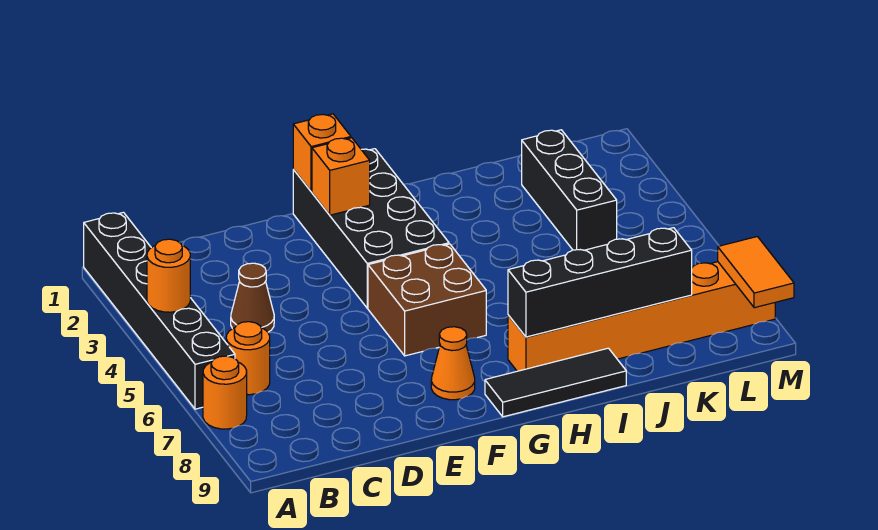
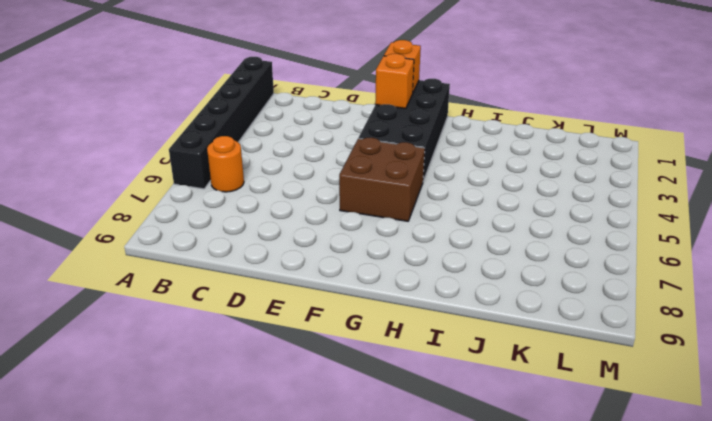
none -> orange round brick A7 level 1
none -> brown cone C4 level 1
none -> orange cone F8 level 1

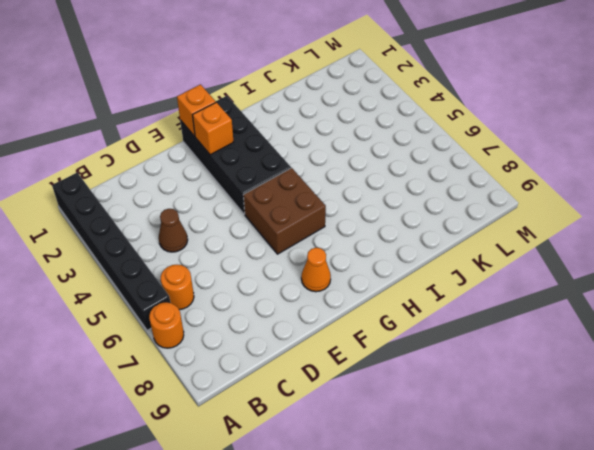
none -> black tile G9:I9 level 1
none -> orange brick H8:M8 level 1
none -> black brick K2:K4 level 1

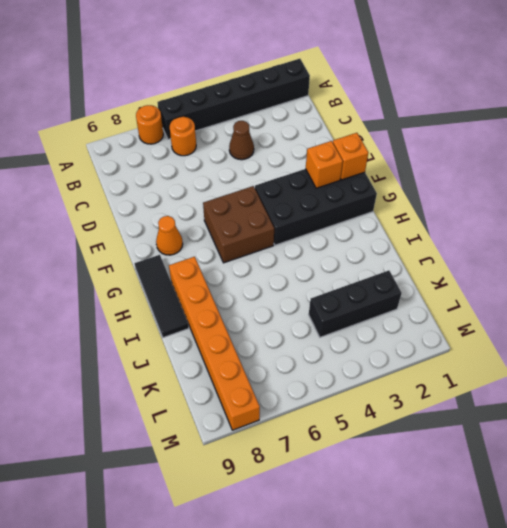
none -> orange round brick A4 level 2
none -> black brick H8:K8 level 2
none -> orange tile M8:M9 level 2

